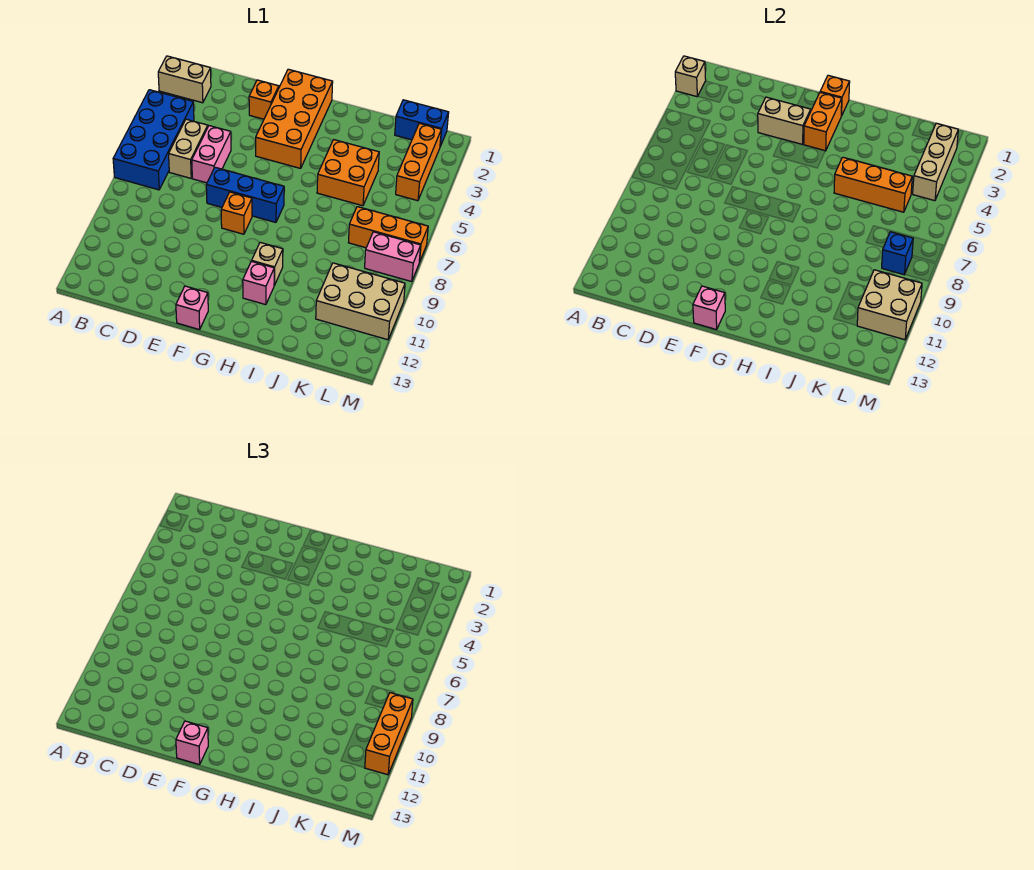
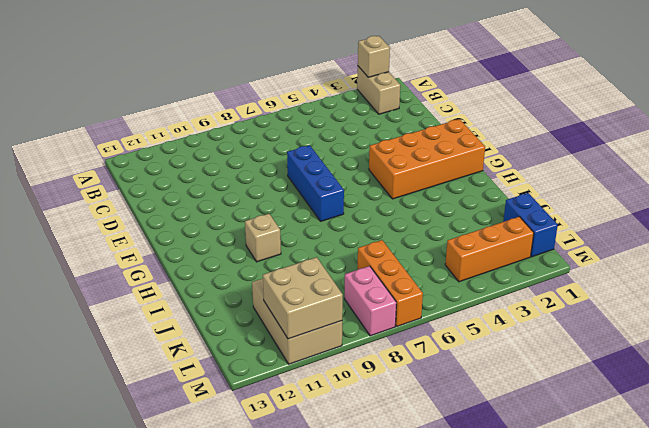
none -> blue brick A4:B7 level 1
none -> tan brick C5:C6 level 1
none -> pink brick D5:D6 level 1

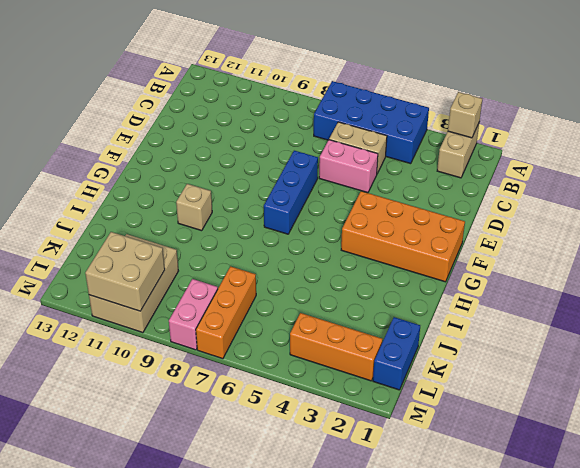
none -> orange brick E2 level 1
none -> orange brick F8 level 1
none -> pink brick F13 level 1

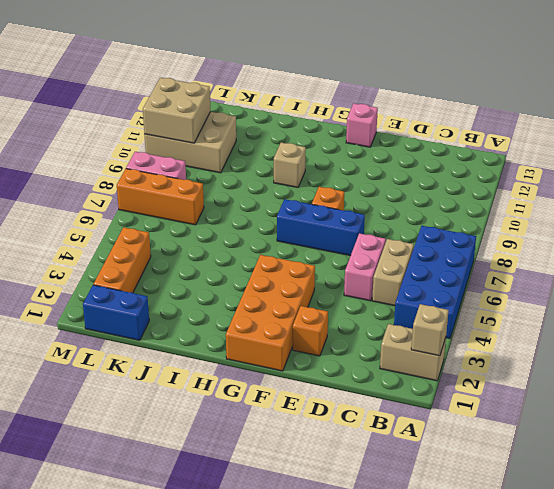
none -> pink brick H11 level 1
none -> orange brick I4:J5 level 1
none -> tan brick E3:F3 level 2

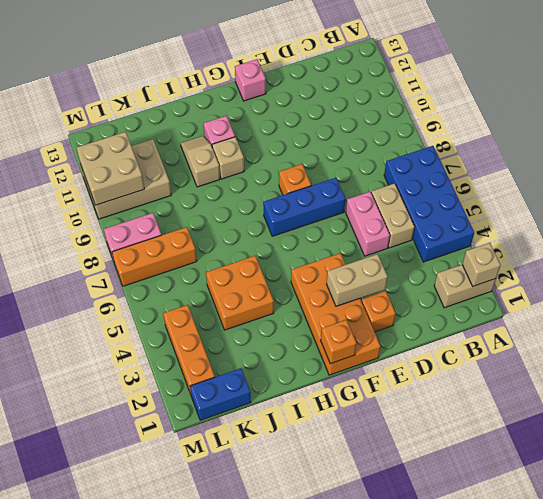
tan slope I10:I11 level 1 top 10 -> none
none -> pink brick F13 level 2
none -> orange brick G2:G3 level 2
none -> orange brick I5:K5 level 2

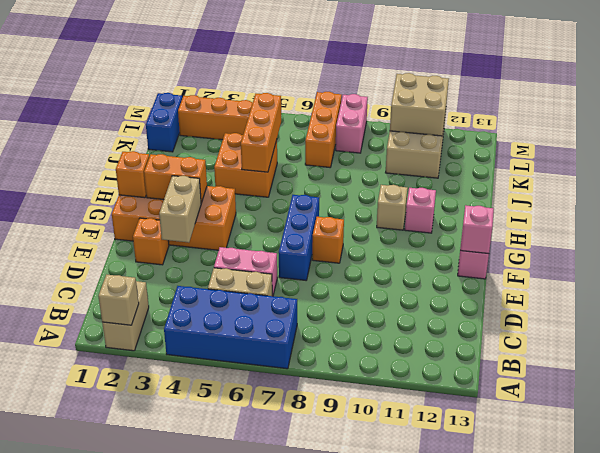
none -> tan brick L2:L4 level 2
none -> blue brick L8 level 2
none -> pink brick F13 level 3

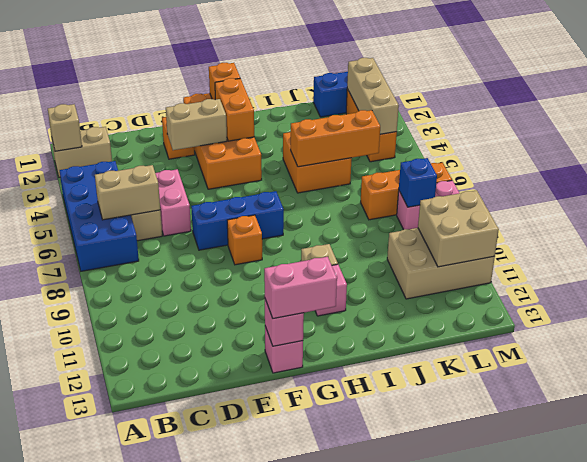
tan brick B6:C6 level 2 -> none
pink brick F13:G13 level 3 -> pink brick F13 level 3
none -> orange brick M9:M11 level 3

